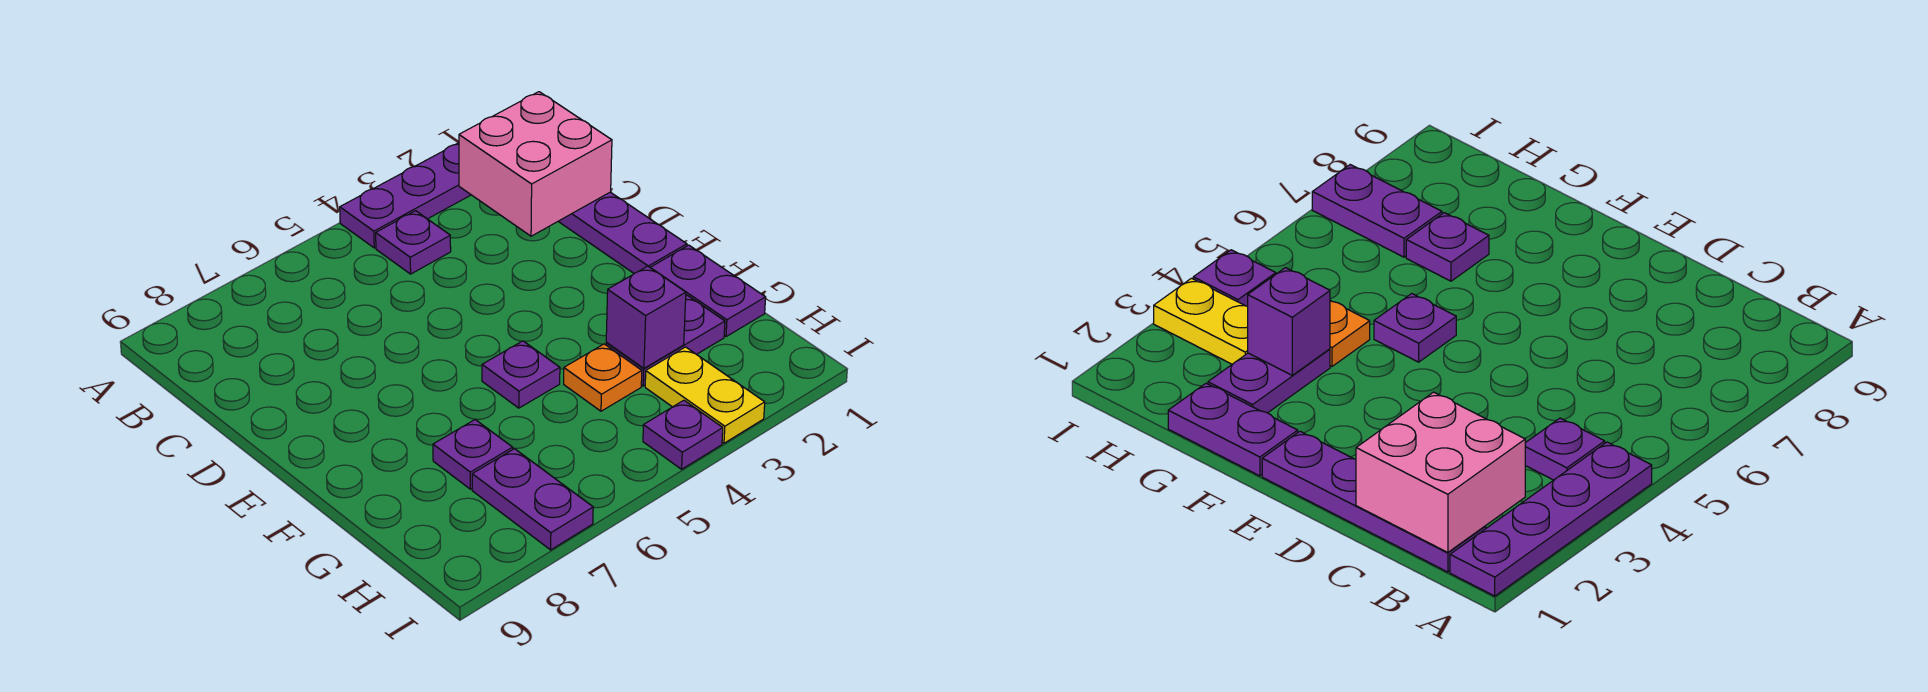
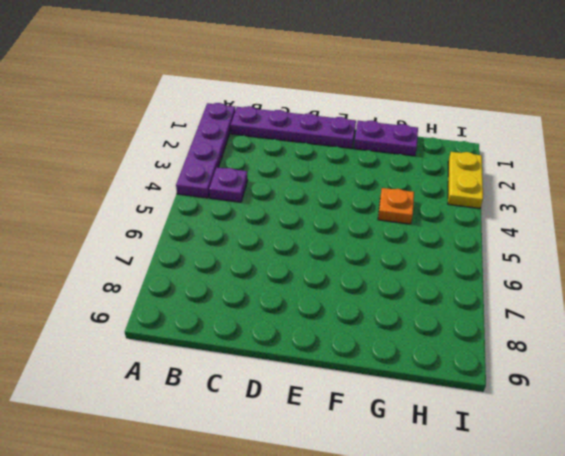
yellow plate I2:I3 level 1 -> yellow plate H3:I3 level 1
none -> purple plate F5 level 1
none -> purple plate G2:G3 level 1
none -> purple plate G7 level 1

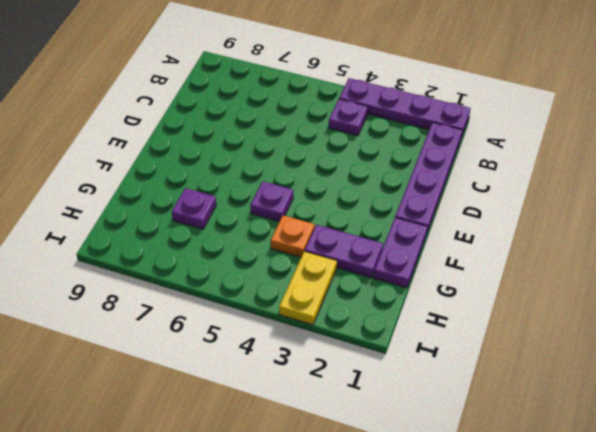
none -> purple plate H7:I7 level 1
none -> purple plate I4 level 1
none -> pink brick B1:C2 level 2

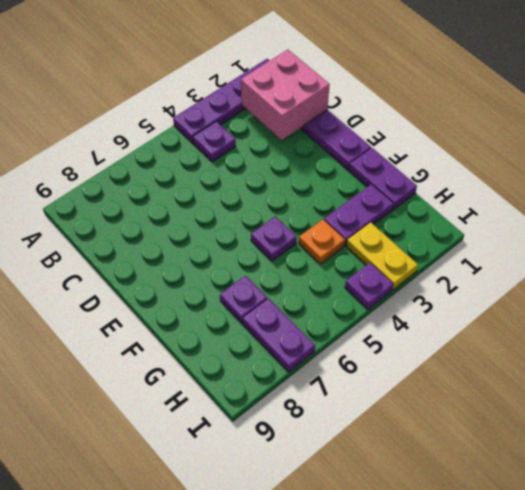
none -> purple brick G3 level 2

